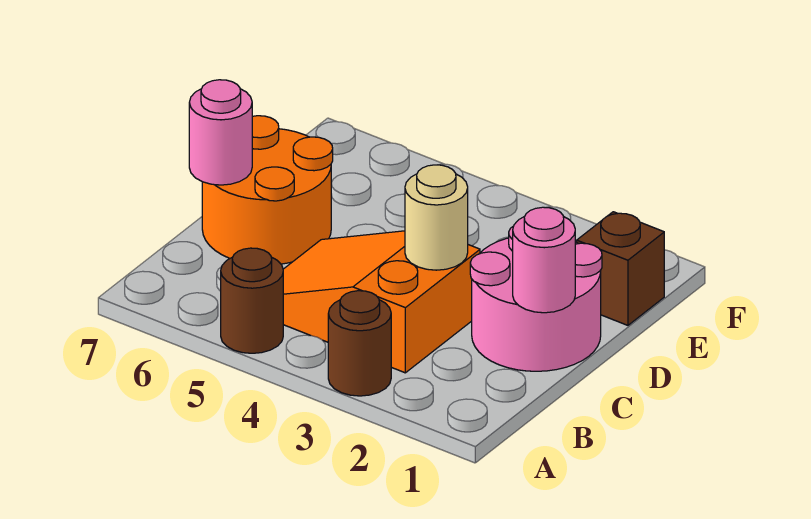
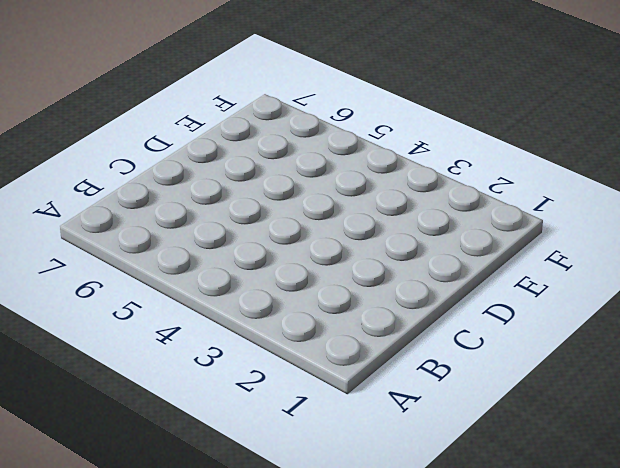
none -> brown round brick A3 level 1
none -> brown round brick A5 level 1

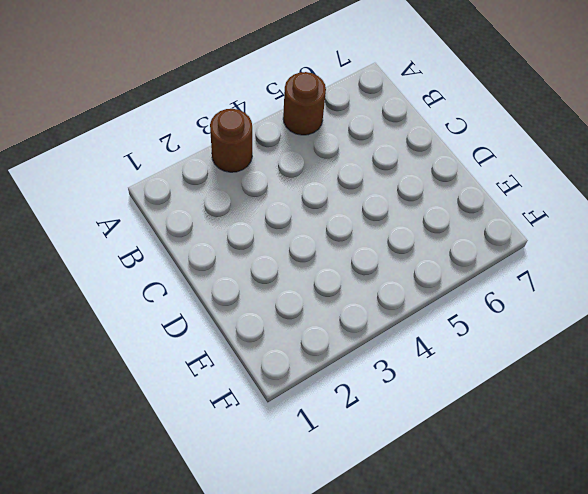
none -> orange slope B3:C5 level 1 top 3
none -> pink round brick C1:D2 level 1

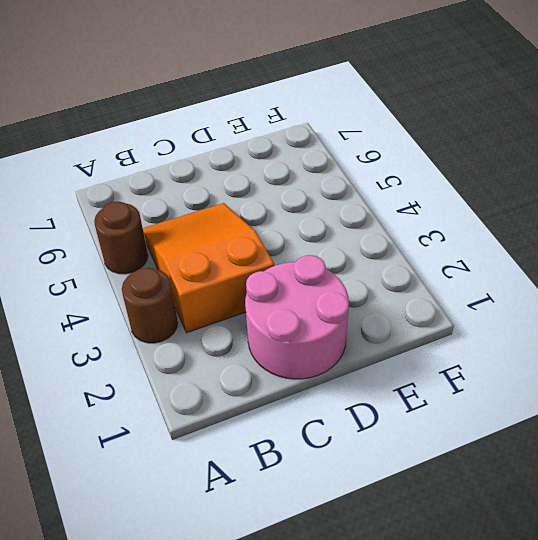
none -> orange round brick C6:D7 level 1
none -> brown brick E1 level 1

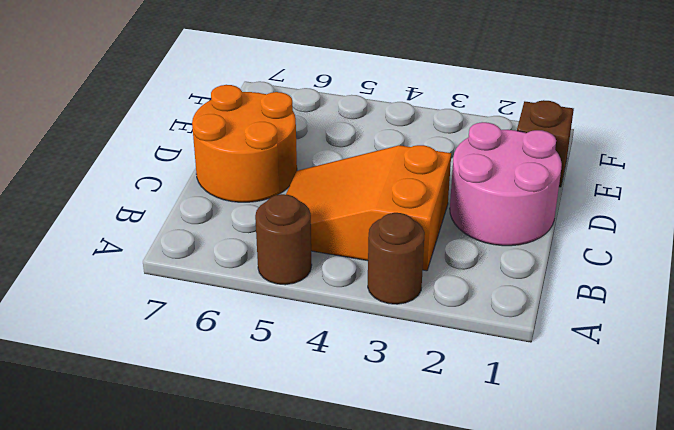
none -> pink round brick C1 level 2
none -> tan round brick C3 level 2

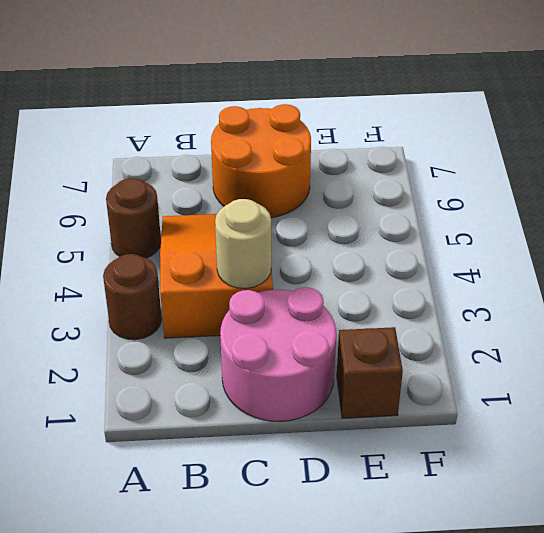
none -> pink round brick C1 level 2
none -> pink round brick C7 level 2

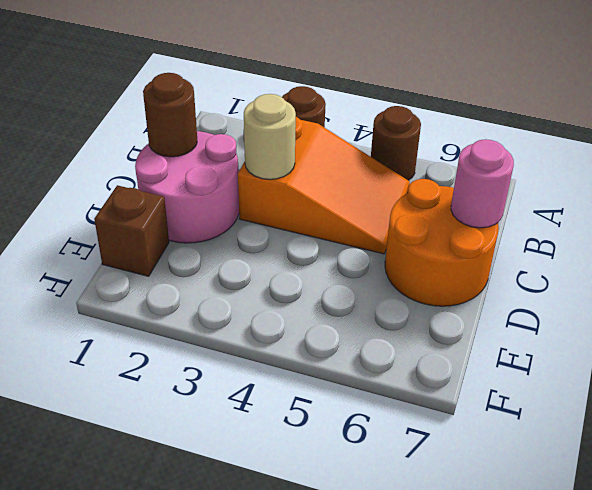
brown round brick C1 level 2 -> pink round brick C1 level 2

